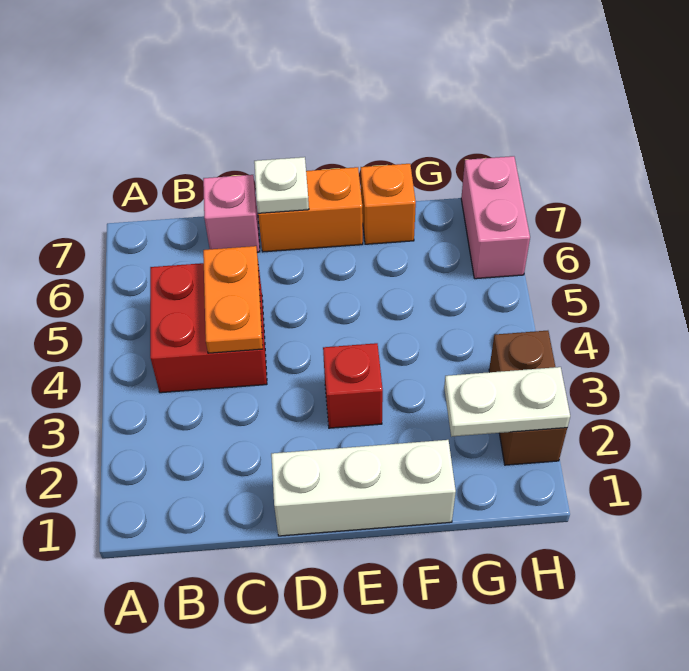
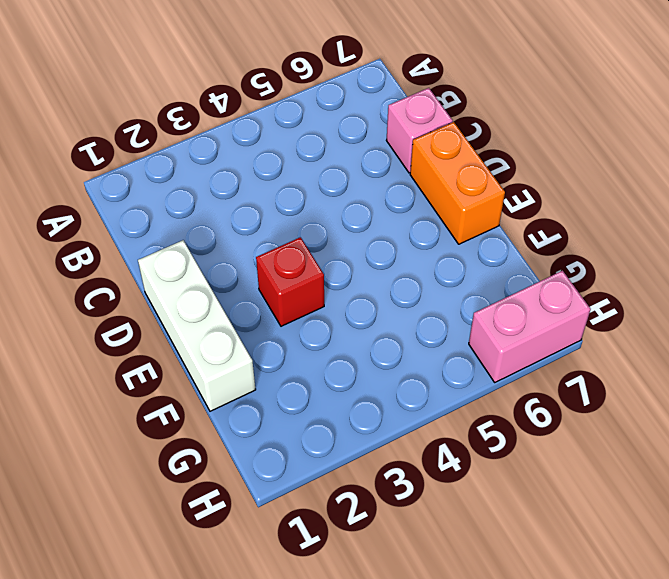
none -> red brick B4:C5 level 1
none -> orange brick F7 level 1

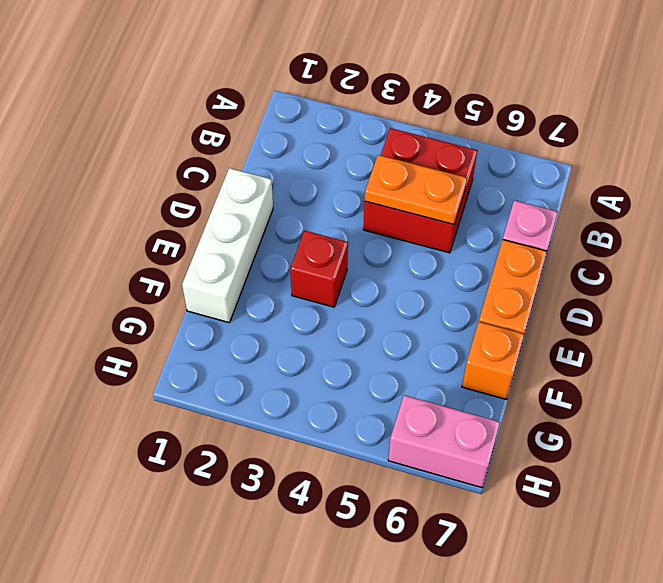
none -> brown brick H2:H3 level 1
none -> white plate D7 level 2

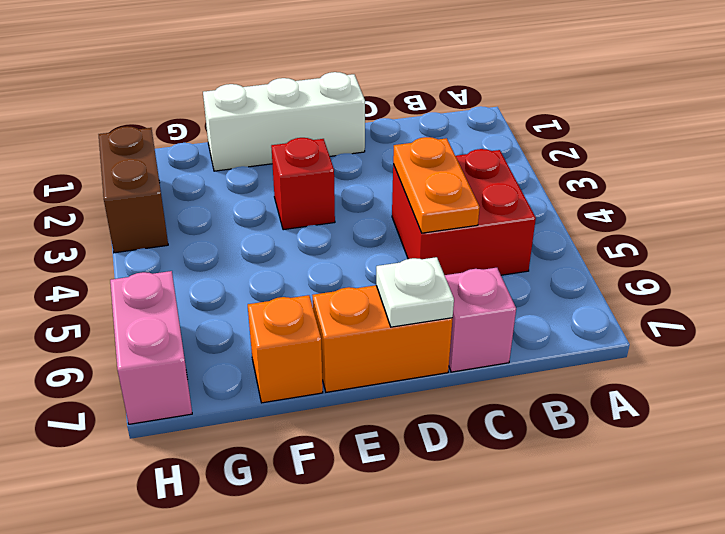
none -> white plate G2:H2 level 2

